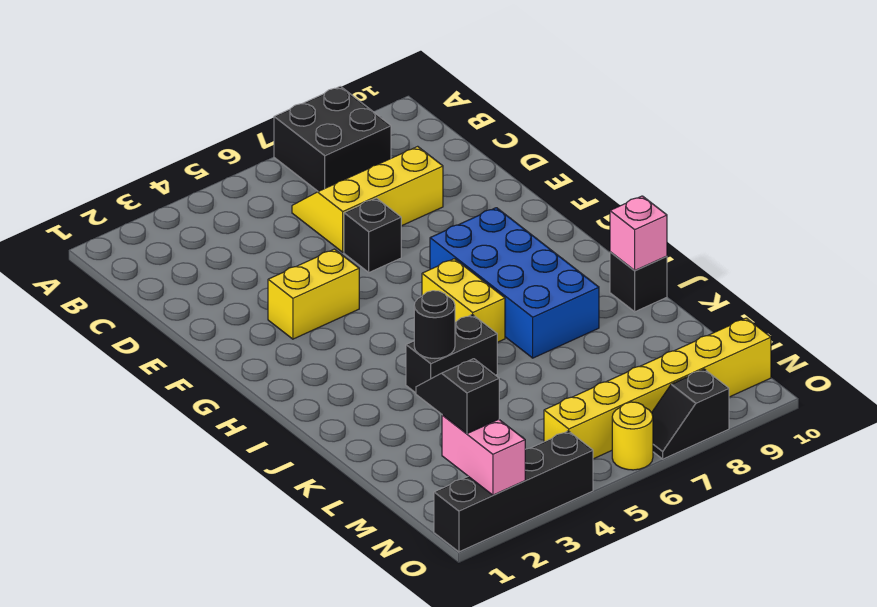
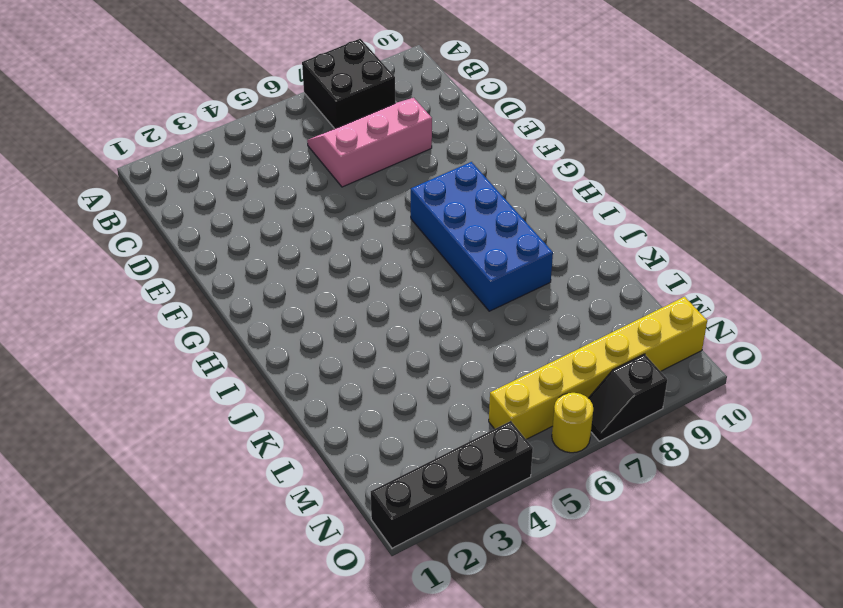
pink slope C6:D8 level 1 top D -> yellow slope C6:D8 level 1 top D
none -> black brick E6 level 1
none -> yellow brick F3:F4 level 1
none -> yellow brick H6:I6 level 1

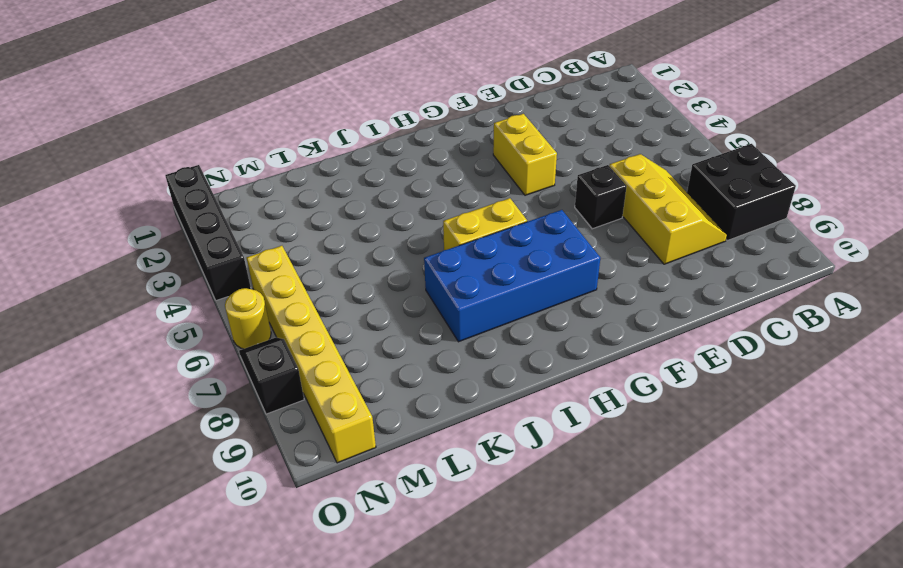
none -> black brick J4:J5 level 1
none -> black brick J10 level 1
none -> black round brick J4 level 2

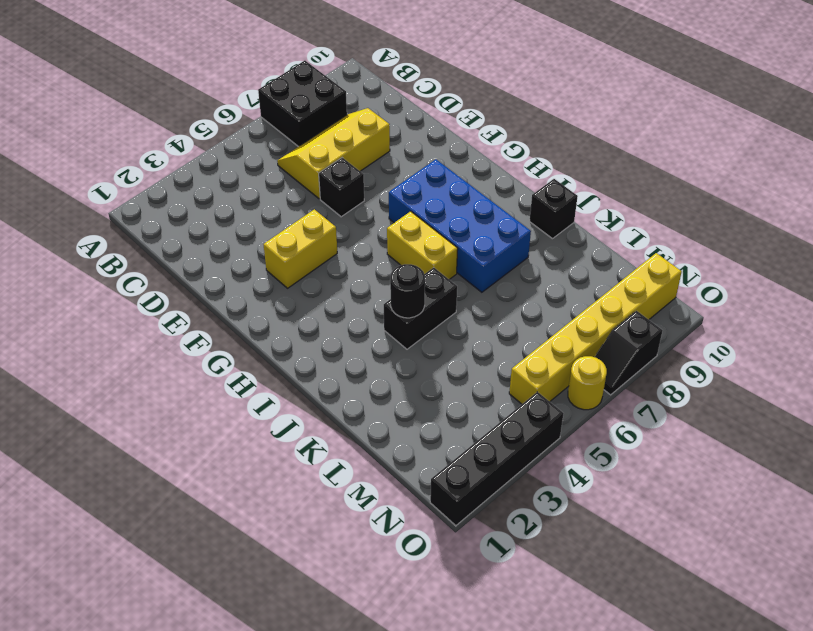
none -> pink brick J10 level 2
none -> pink brick N2:O2 level 2
none -> black slope M2:N2 level 3 top N

